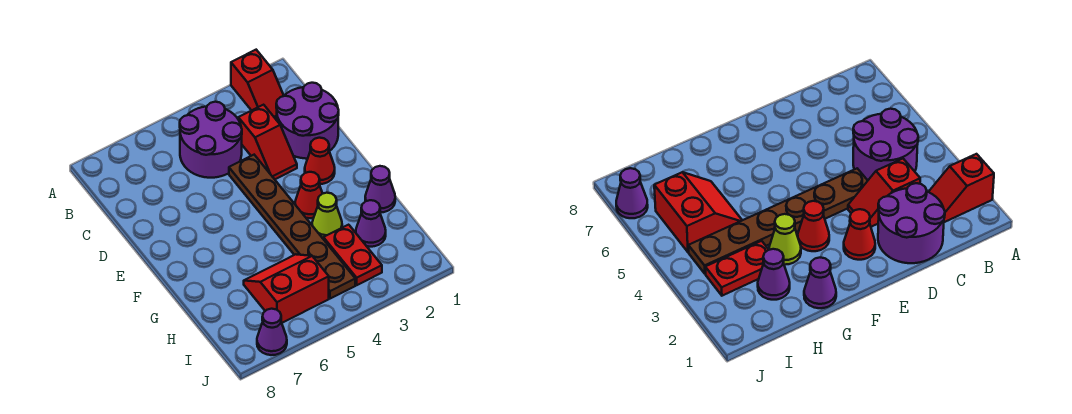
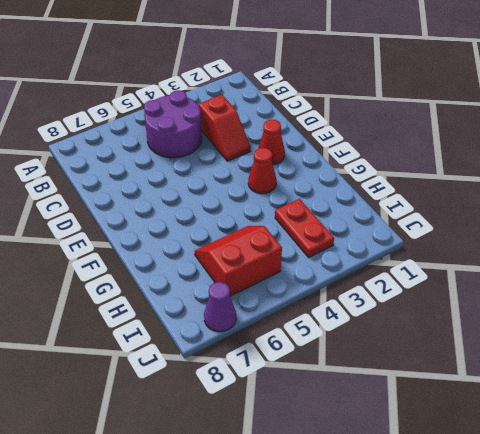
none -> red slope A2:B2 level 1 top A
none -> purple round brick C1:D2 level 1
none -> brown plate D4:I4 level 1

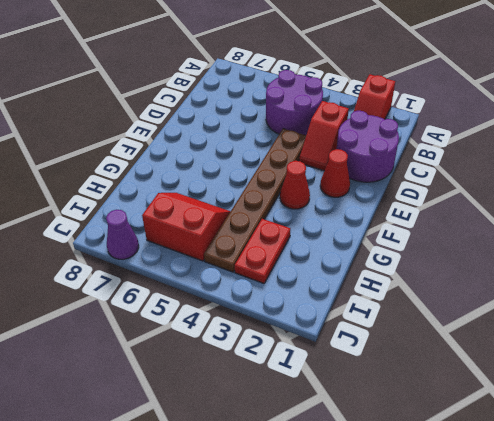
none -> purple cone G1 level 1
none -> lime cone G3 level 1
none -> purple cone H2 level 1

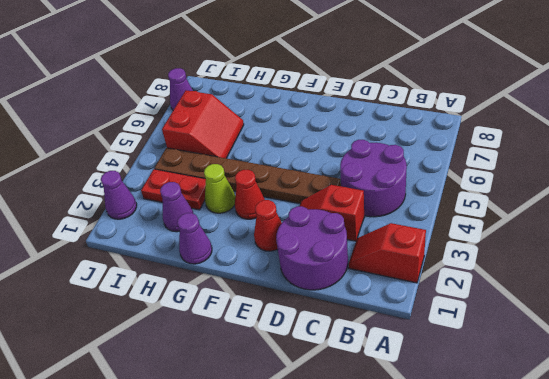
purple cone J2 level 1 -> none

